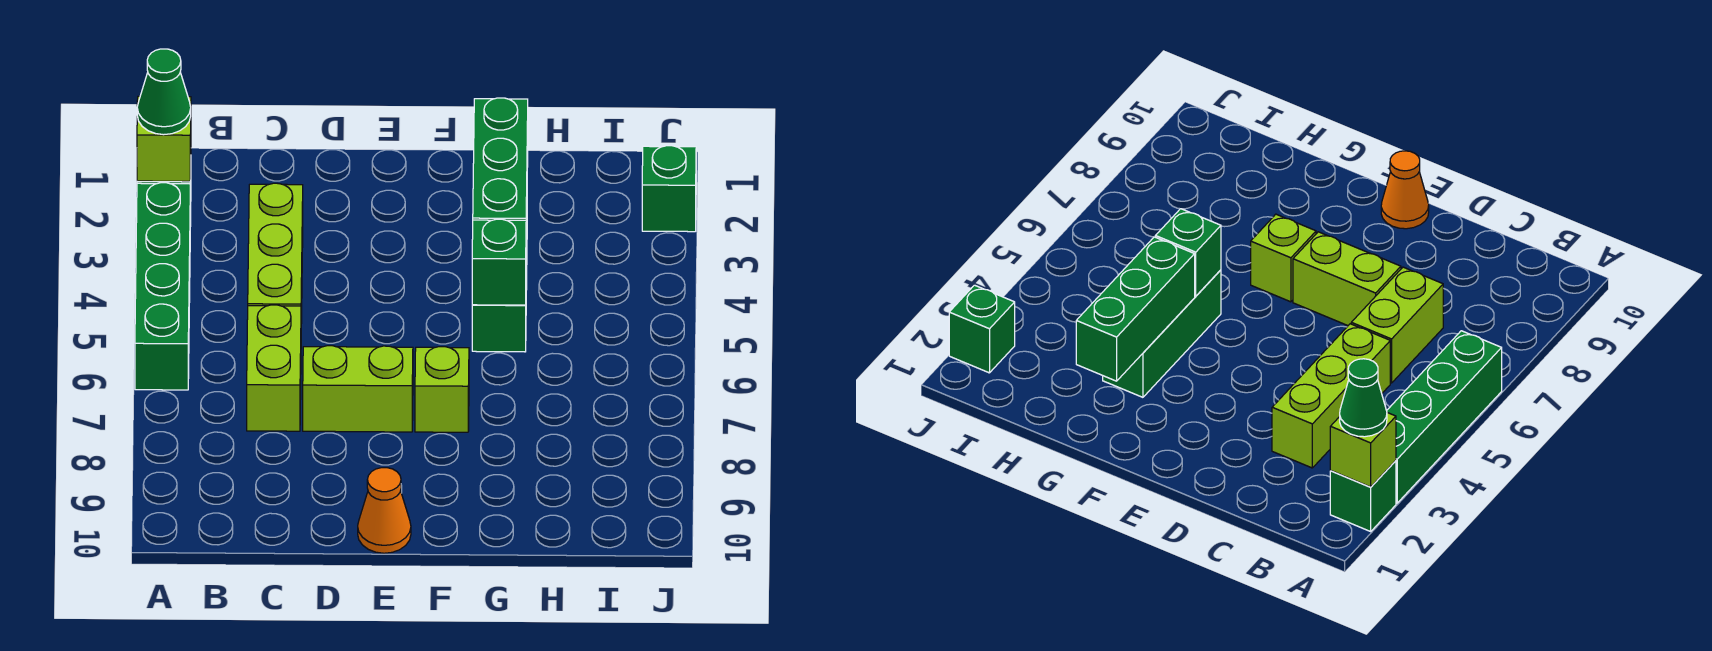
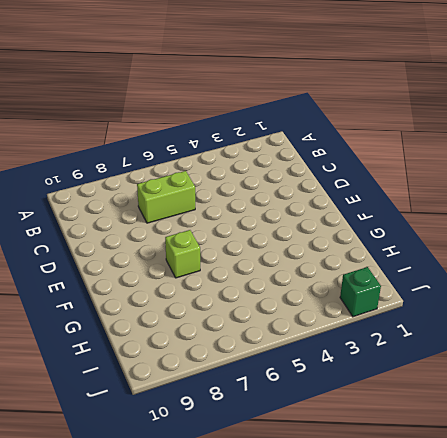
none -> green brick A2 level 1
none -> green brick A3:A6 level 1
none -> lime brick C3:C5 level 1

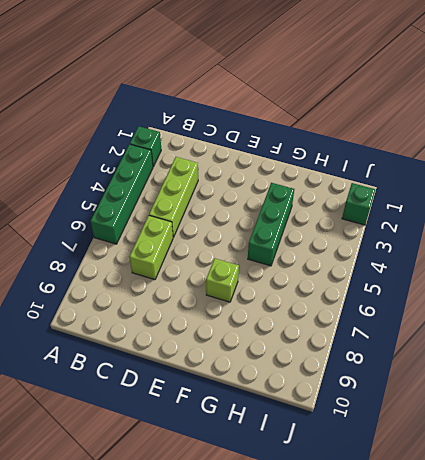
none -> lime brick D7:E7 level 1
none -> orange cone E10 level 1
none -> lime brick A2 level 2

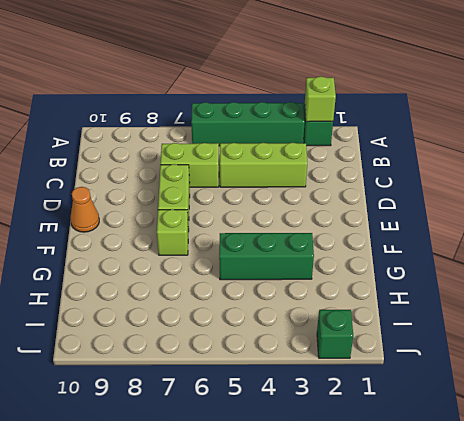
none -> green brick G2:G4 level 2
none -> green brick G5 level 2
none -> green cone A2 level 3

